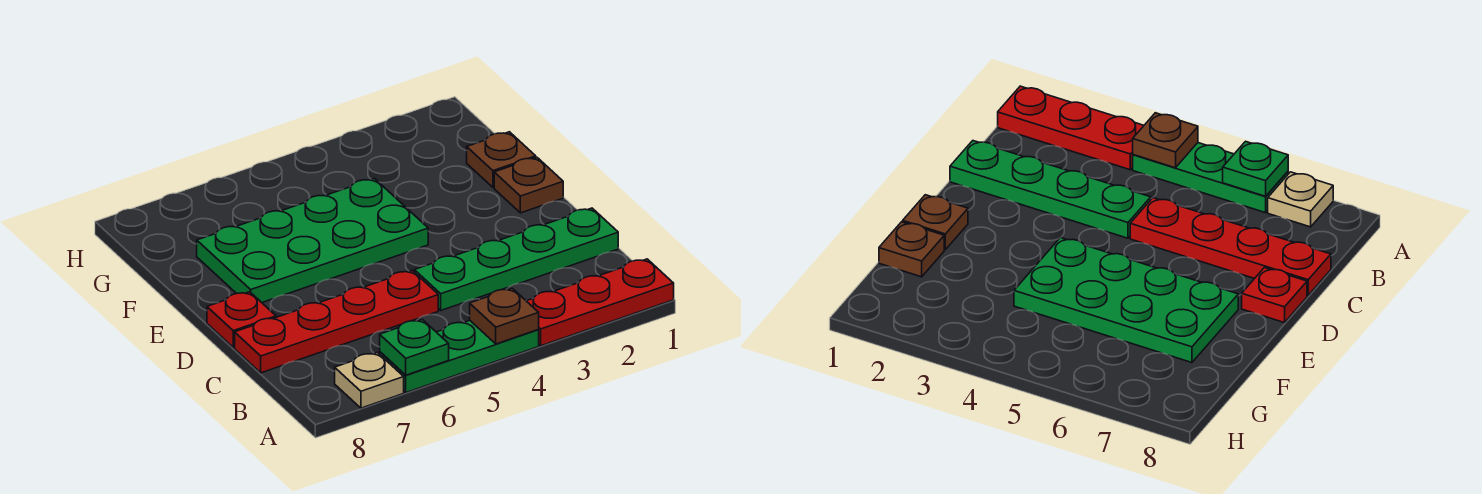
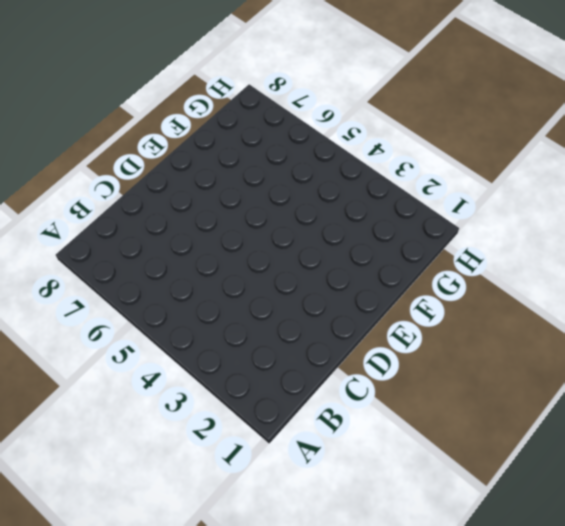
none -> red plate A1:A3 level 1
none -> green plate A4:A6 level 1

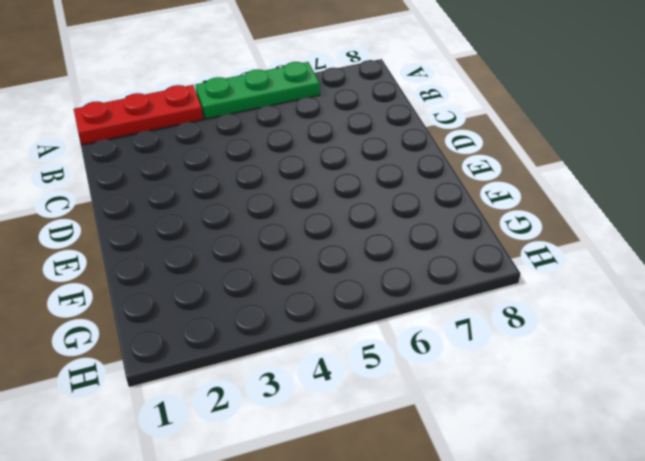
none -> tan plate A7 level 1
none -> green plate C1:C4 level 1

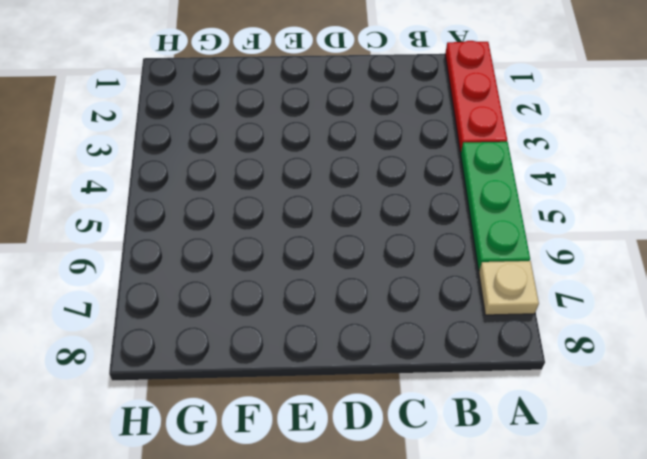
none -> green plate C1:C4 level 1
none -> red plate C5:C8 level 1

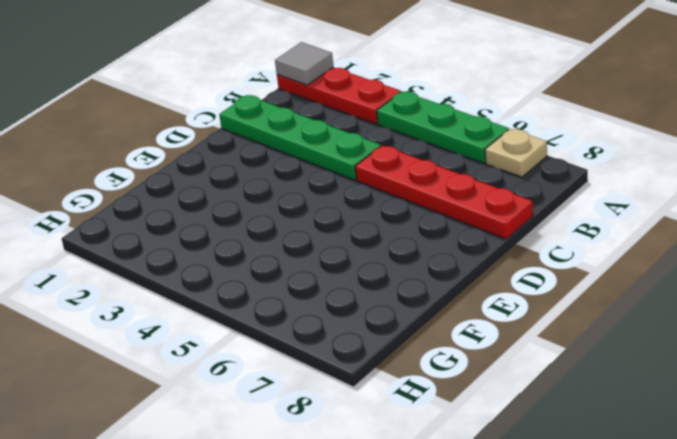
grey tile A1 level 2 -> none
none -> red plate D8 level 1
none -> brown plate E1 level 1

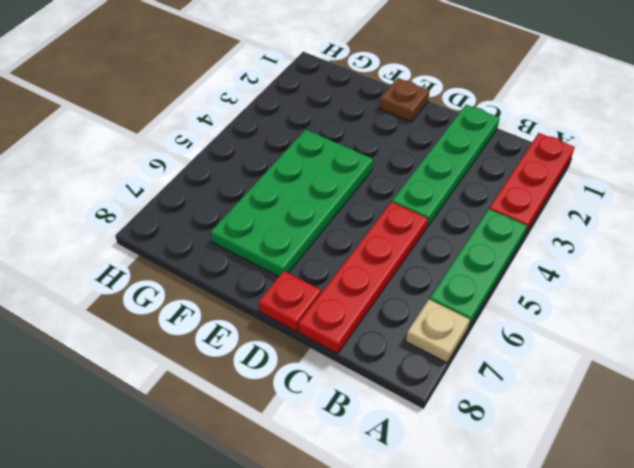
none -> brown plate F1 level 1
none -> brown plate A4 level 2

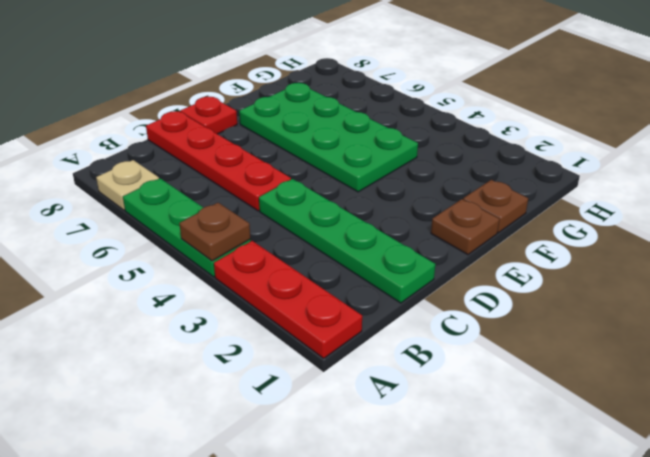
none -> green plate A6 level 2

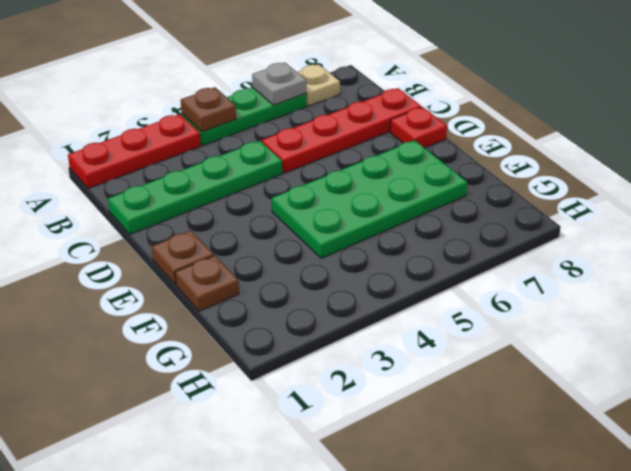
grey plate A6 level 2 -> green plate A6 level 2

